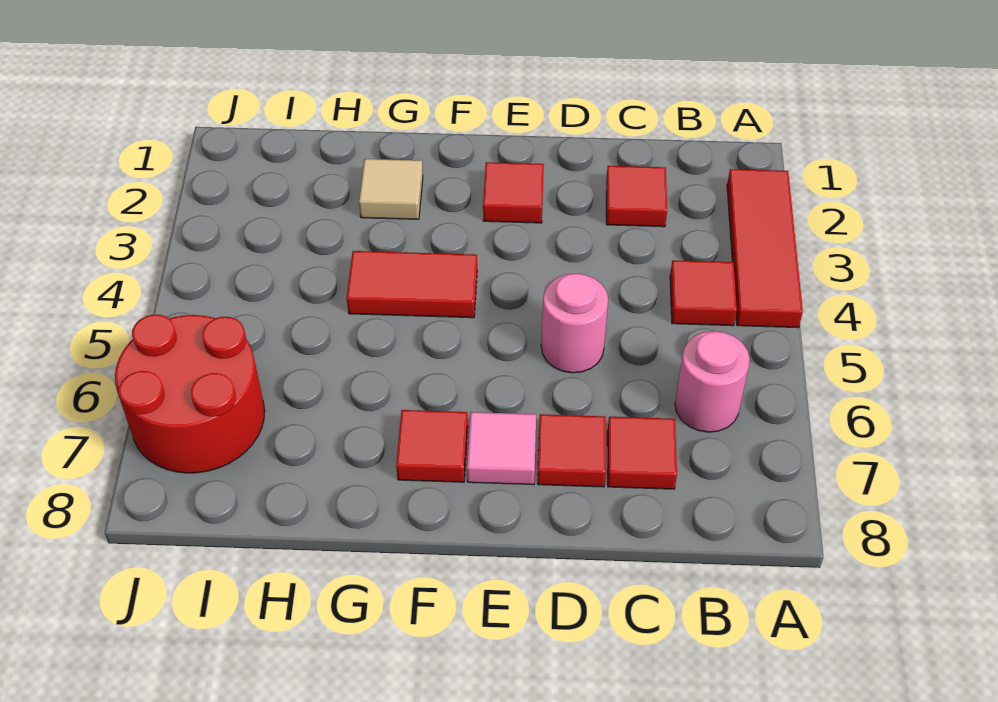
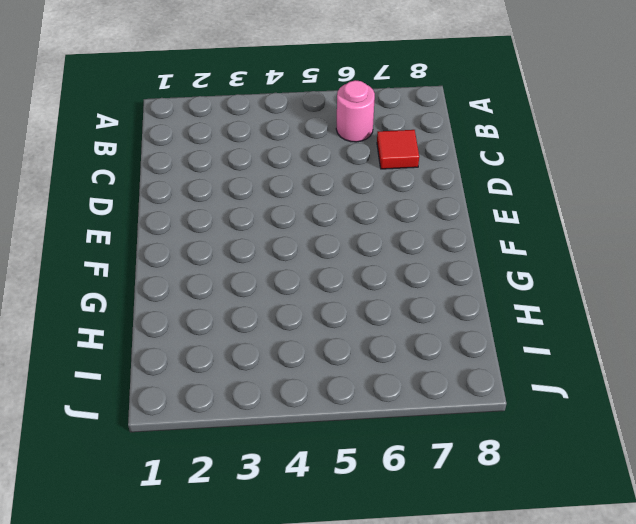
none -> red tile A2:A4 level 1
none -> red tile B4 level 1
none -> red tile C2 level 1

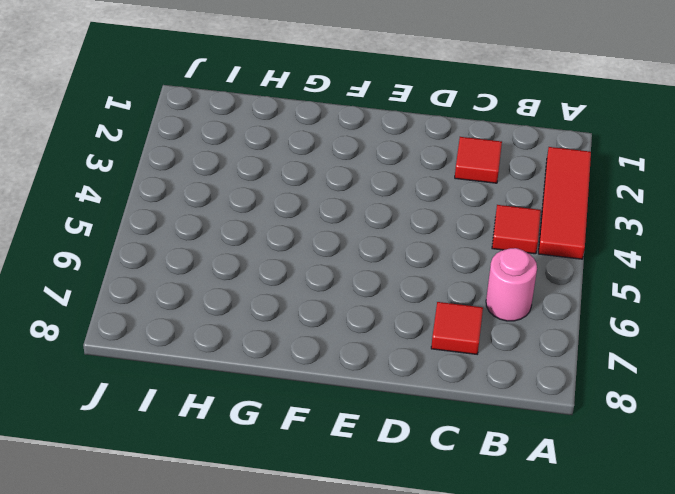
none -> pink round brick D5 level 1
none -> red tile D7 level 1
none -> red tile E2 level 1

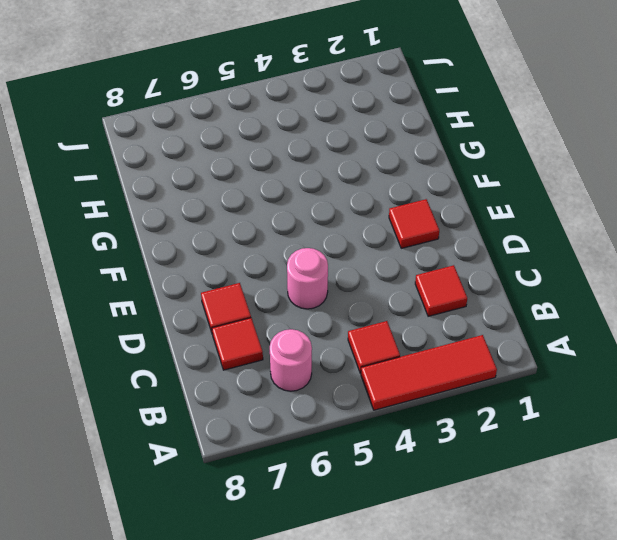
none -> pink tile E7 level 1
none -> red tile F4:G4 level 1
none -> red tile F7 level 1

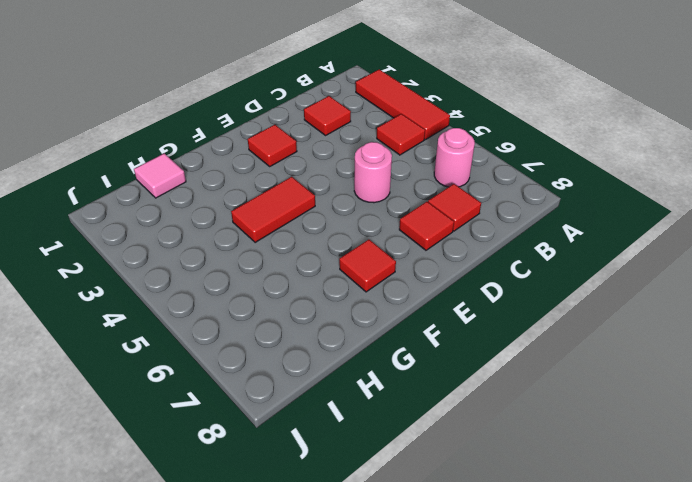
pink tile H1 level 1 -> pink tile E7 level 1
none -> tan tile G2 level 1
none -> red round brick I6:J7 level 1

